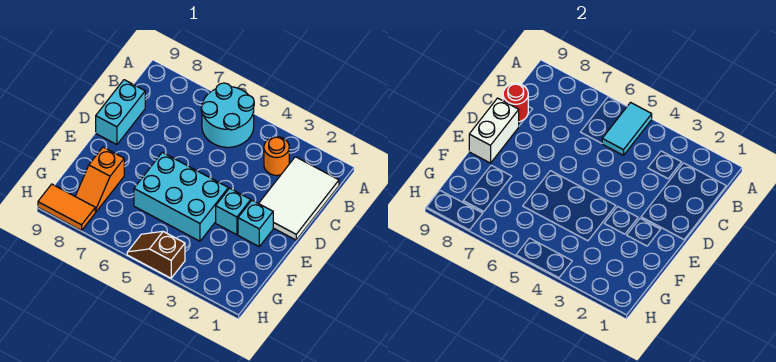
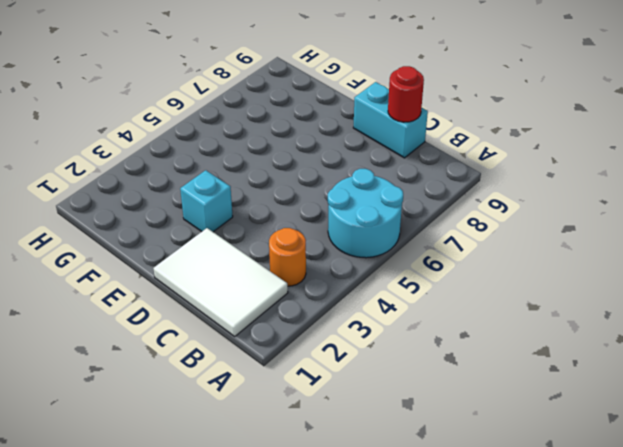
none -> cyan brick E2 level 1
none -> cyan brick E4:F6 level 1
none -> orange slope F8:G8 level 1 top F

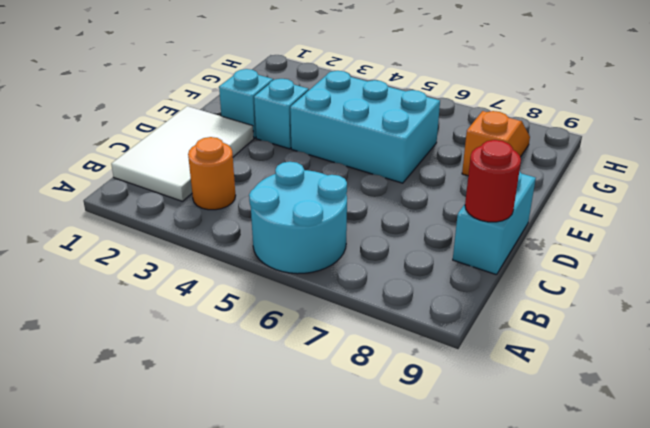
none -> brown slope H4:H5 level 1 top 4
none -> orange tile H8:H9 level 1
none -> cyan tile A5:B5 level 2

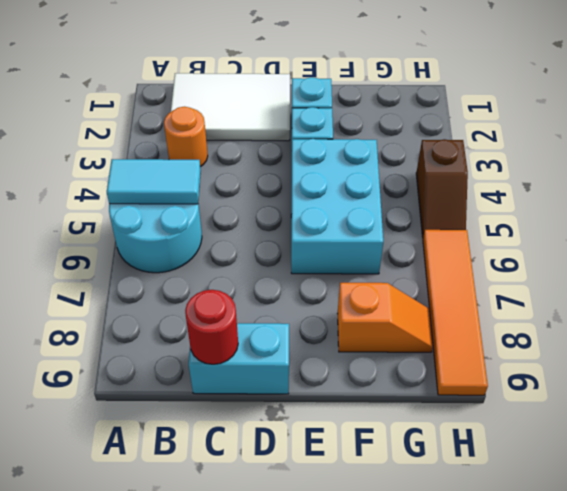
orange tile H6:H9 level 1 -> orange tile H8:H9 level 1
none -> white brick D9:E9 level 2

